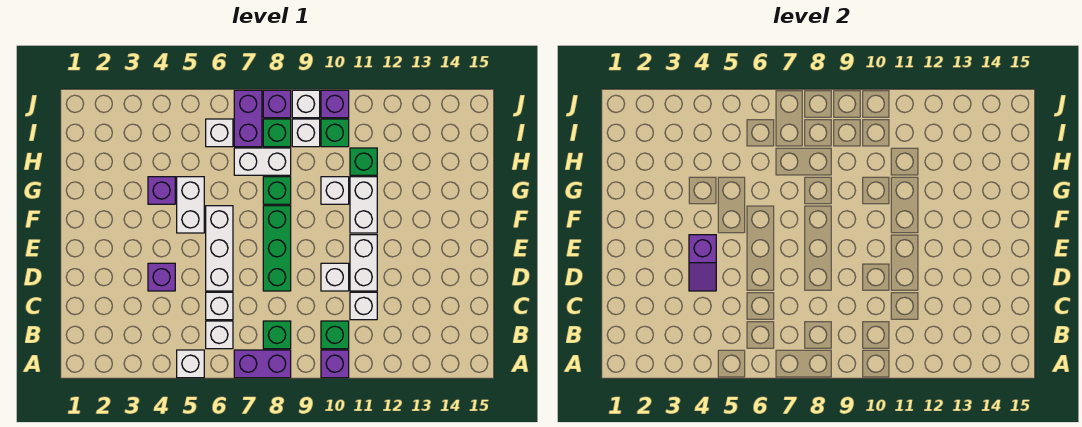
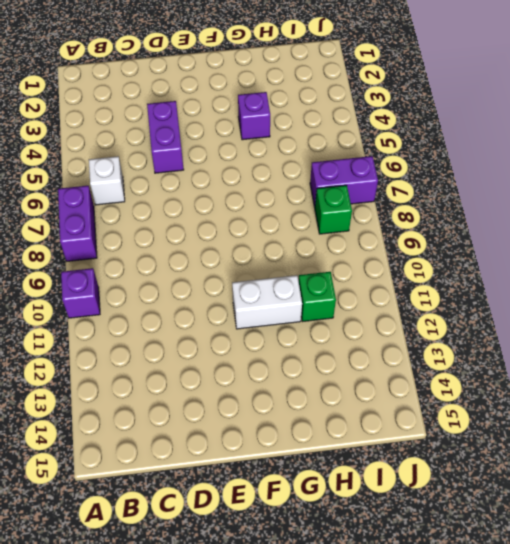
purple brick D4:D5 level 1 -> purple brick D4 level 1
none -> white brick A5 level 1
none -> green brick B8 level 1
none -> green brick B10 level 1

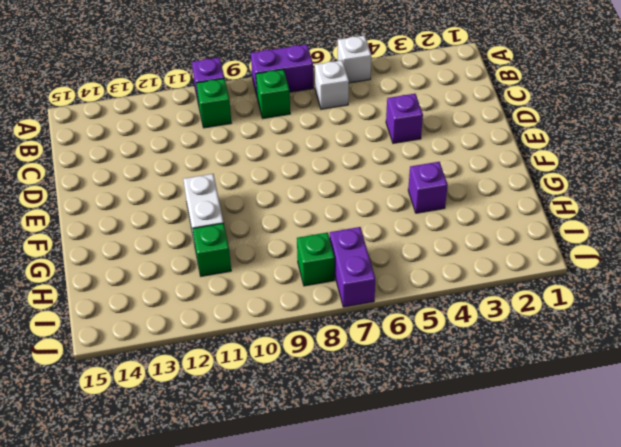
none -> white brick C6 level 1
none -> white brick C11 level 1
none -> white brick D6:F6 level 1

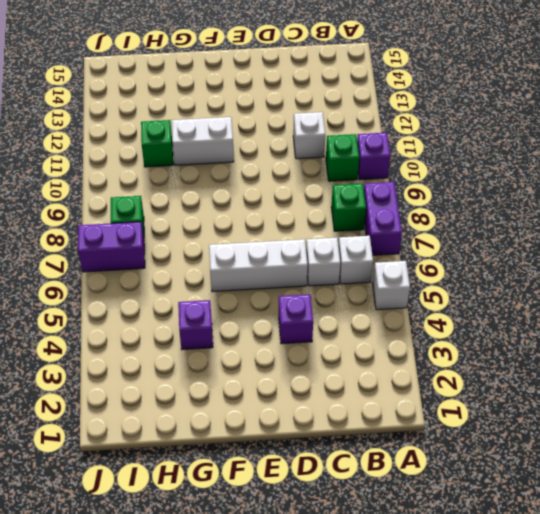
none -> green brick D8:F8 level 1
none -> white brick D10 level 1
none -> white brick D11:E11 level 1

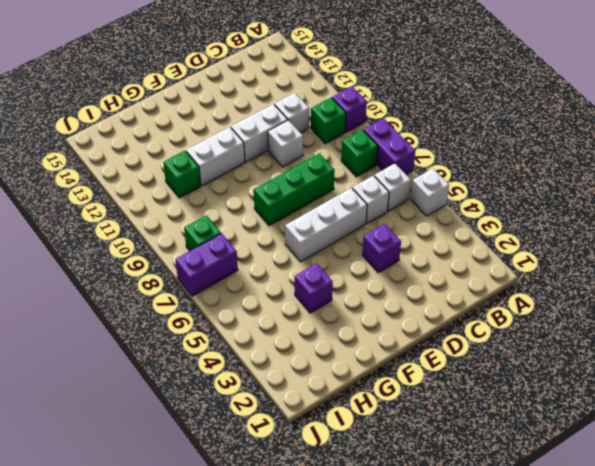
none -> white brick F5:G5 level 1
none -> green brick G8 level 1
none -> white brick G10 level 1

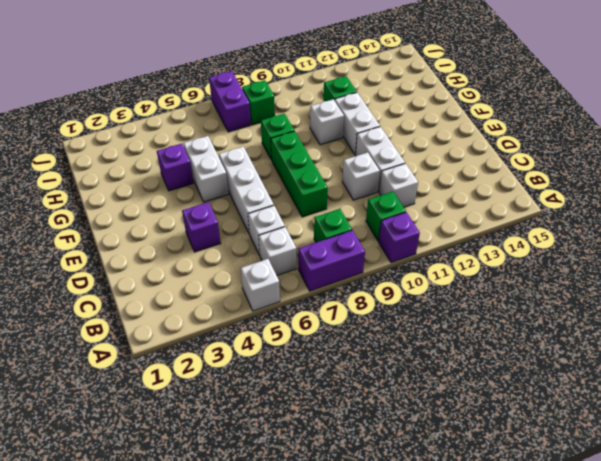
none -> white brick H7:H8 level 1
none -> white brick I6 level 1
none -> white brick I9 level 1

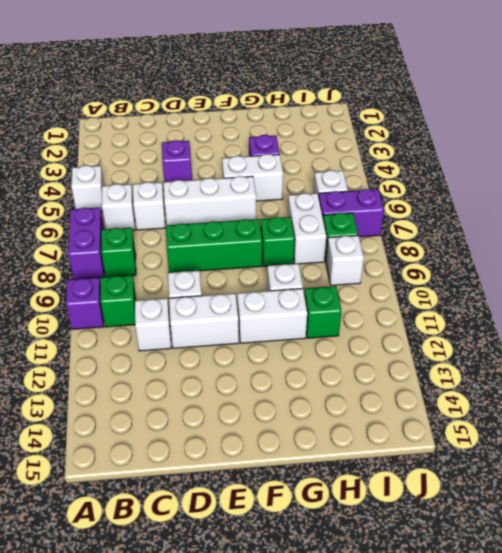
none -> green brick I10 level 1
none -> purple brick J8 level 1
none -> white brick J9 level 1

